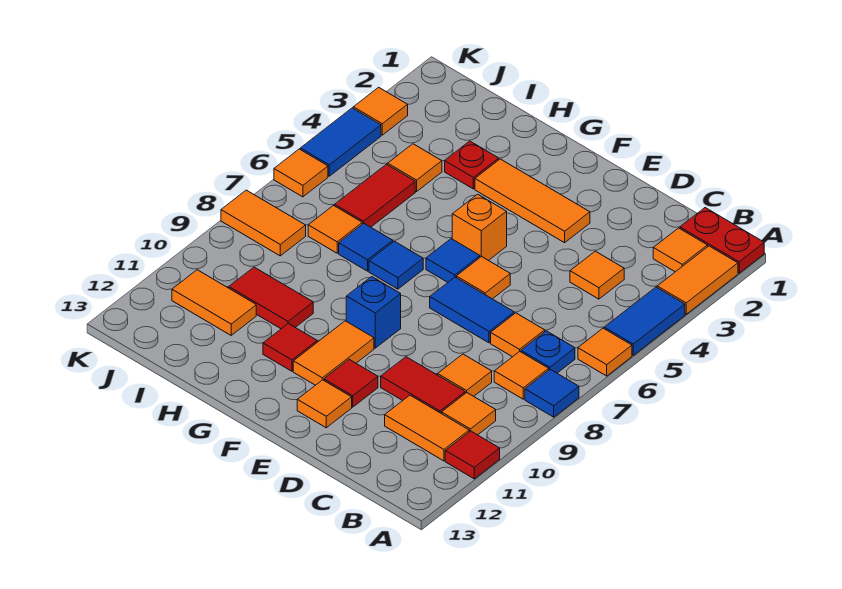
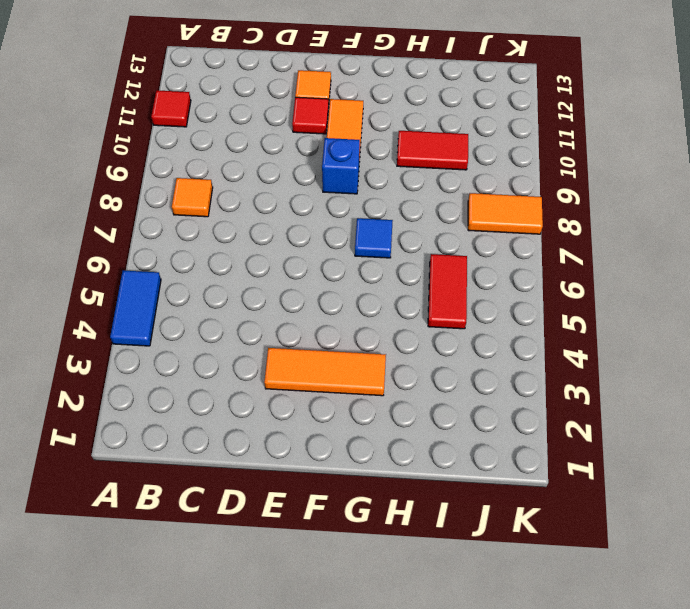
none -> red plate A1:B1 level 1
none -> orange tile A2:A3 level 1
none -> orange tile A6 level 1
none -> blue tile A8 level 1

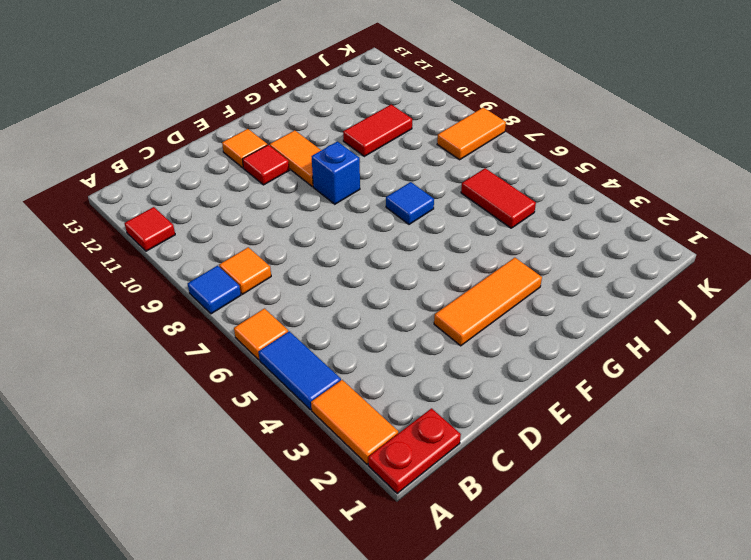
none -> orange tile B2 level 1
none -> blue plate B7 level 1
none -> orange tile B10 level 1
none -> orange tile B11:C11 level 1

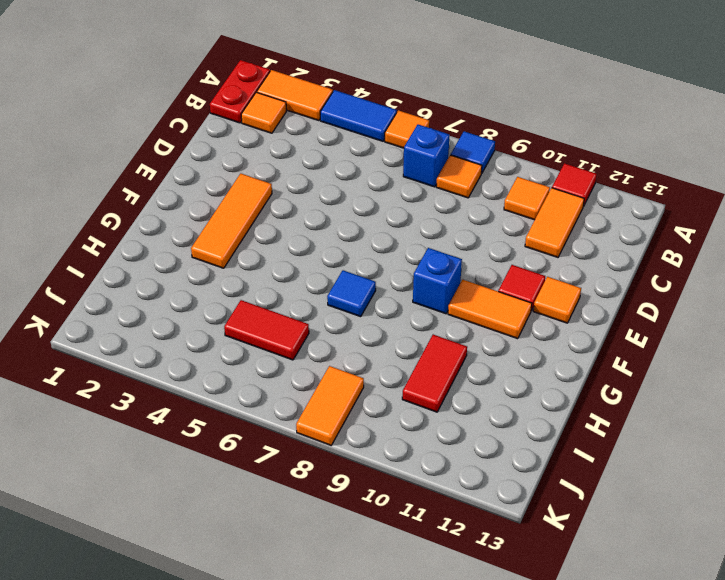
blue brick B7 level 1 -> blue plate B7 level 1
none -> orange tile C4 level 1
none -> orange tile C7 level 1
none -> orange tile C9 level 1
none -> red tile C10:D10 level 1

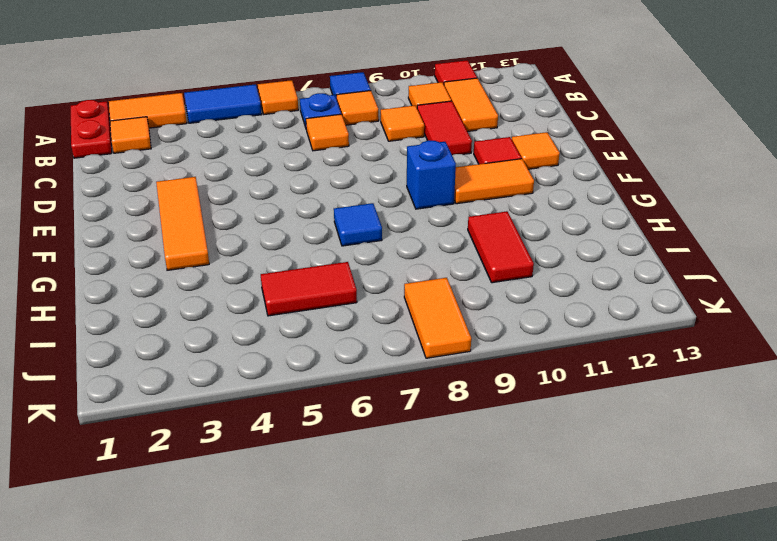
none -> orange tile C4 level 1
none -> blue tile D7:E7 level 1
none -> orange tile E6 level 1
none -> orange brick F5 level 1

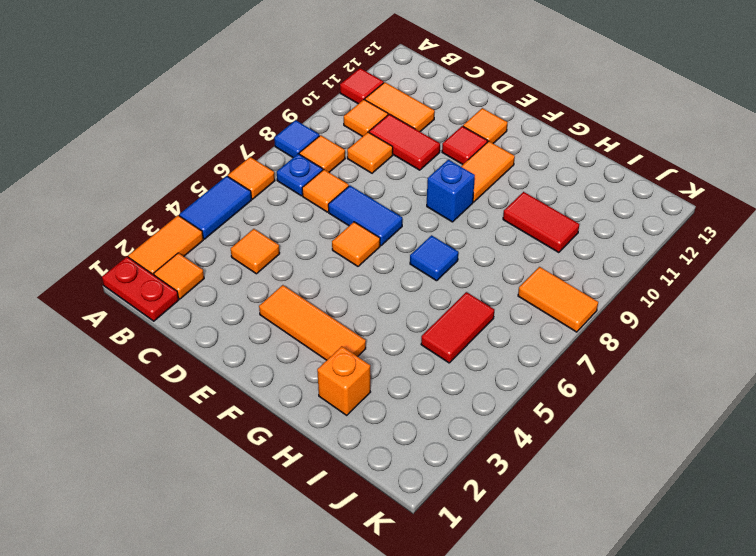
orange brick H2 level 1 -> orange brick F5 level 1
none -> blue tile F6 level 1
none -> red tile G11 level 1
none -> red plate H3 level 1
none -> blue tile H7 level 1

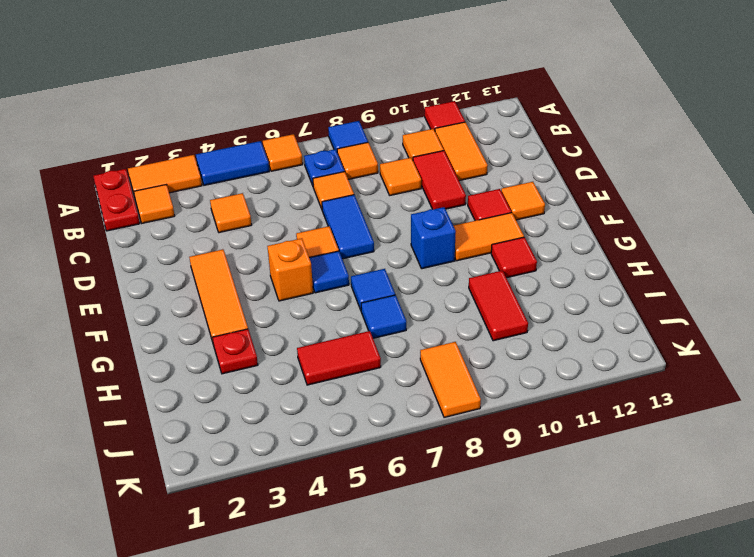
none -> orange tile I4 level 1
none -> orange tile I7 level 1
none -> orange tile I11:J11 level 1
none -> orange tile K3 level 1

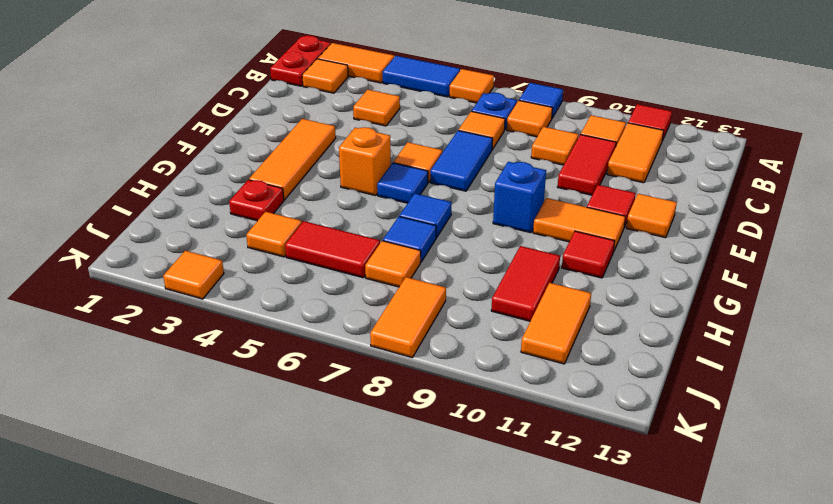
none -> blue tile K4:K5 level 1
none -> orange tile K6 level 1

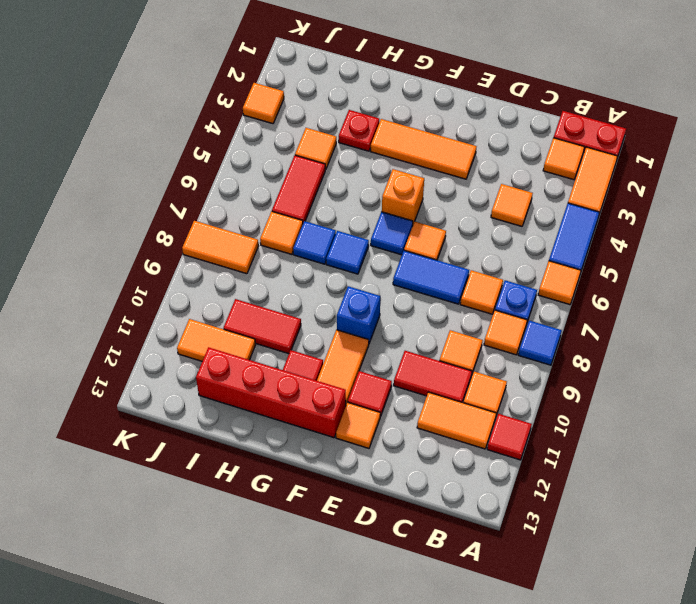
red brick F12:I12 level 1 -> none
none -> blue tile K4:K5 level 1
none -> orange tile K6 level 1

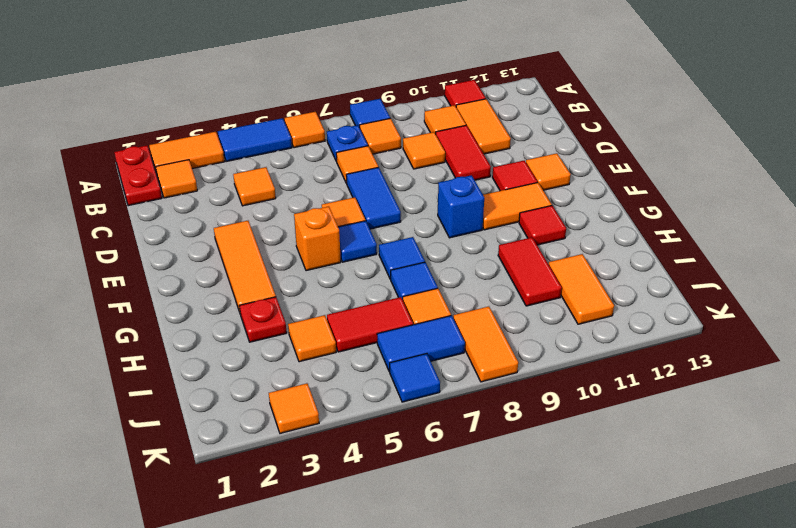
blue tile J6:J7 level 1 -> blue tile K4:K5 level 1
blue tile K6 level 1 -> orange tile K6 level 1

